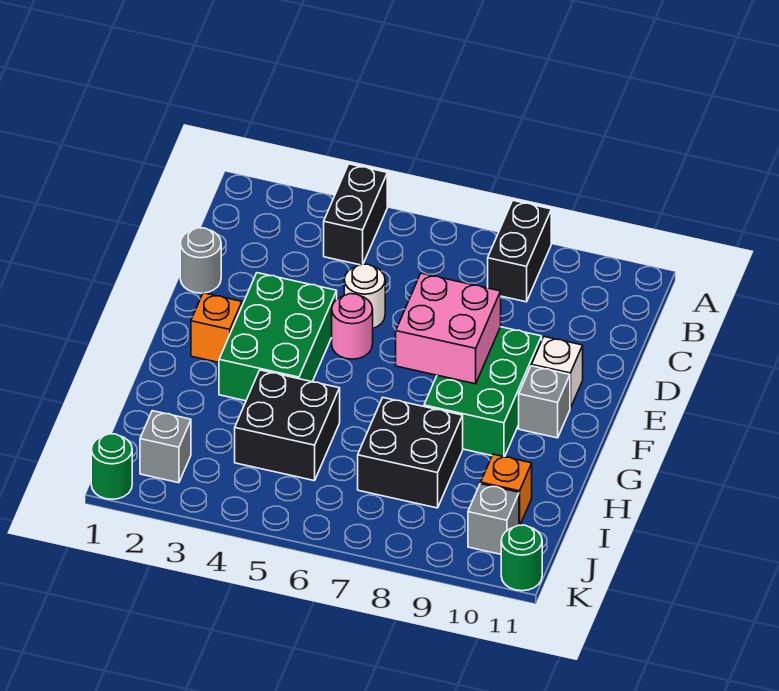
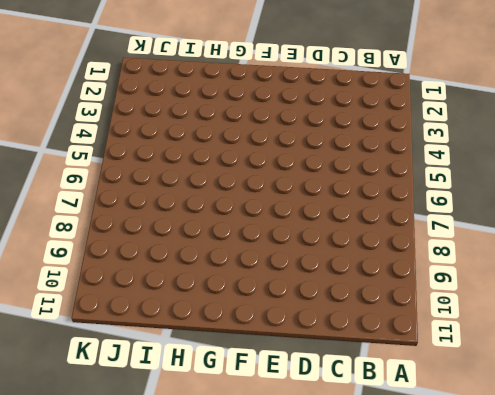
none -> black brick A4:B4 level 1
none -> black brick A8:B8 level 1
none -> grey round brick D1 level 1

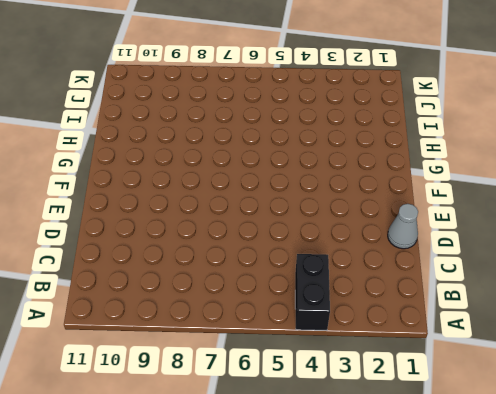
grey cone D1 level 1 -> grey round brick D1 level 1
none -> black brick A8:B8 level 1
none -> white round brick D5 level 1
none -> green brick E3:G4 level 1

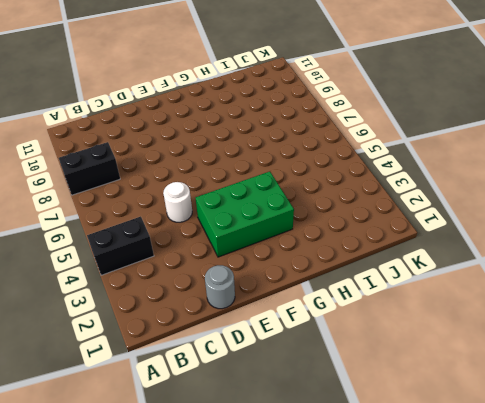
none -> pink round brick E5 level 1
none -> green brick E8:G9 level 1
none -> white brick E10 level 1

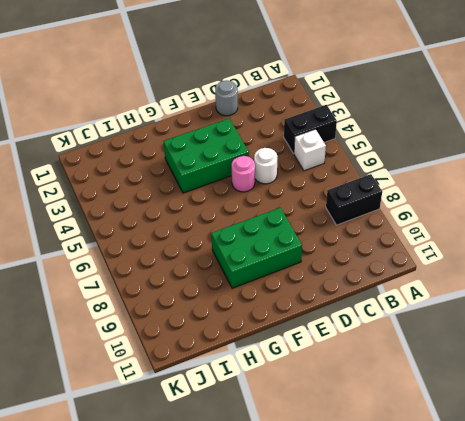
white brick B5 level 1 -> white brick E10 level 1
none -> orange brick F2 level 1
none -> grey brick F10 level 1
none -> black brick H4:I5 level 1

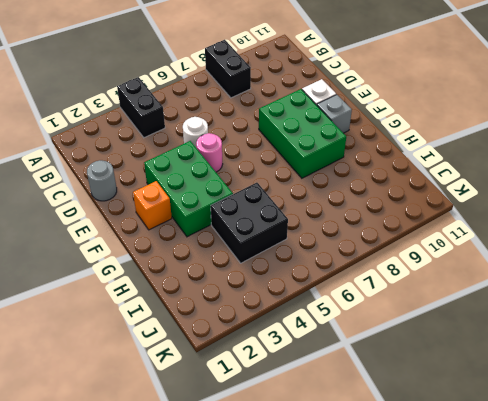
none -> black brick H7:I8 level 1
none -> orange brick I10 level 1
none -> grey brick J2 level 1

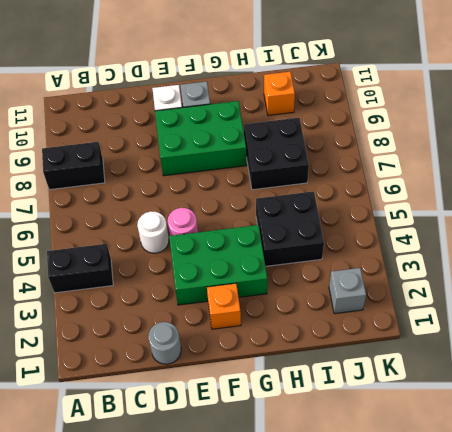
none -> grey brick J10 level 1
none -> green round brick K1 level 1
none -> green round brick K11 level 1

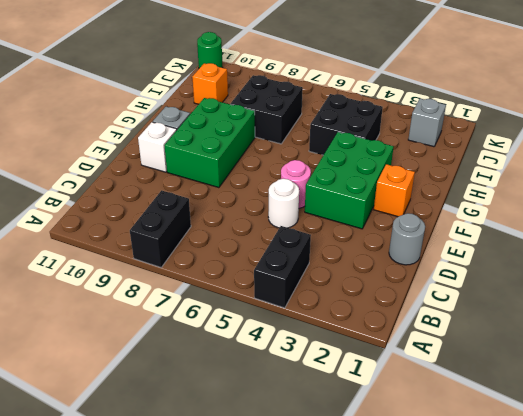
none -> grey brick J10 level 1
none -> green round brick K1 level 1
none -> pink brick E7:F8 level 2

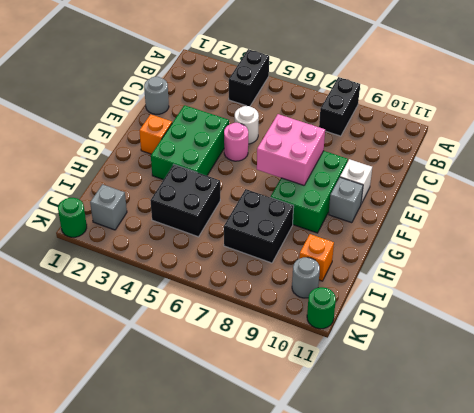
grey round brick J10 level 1 -> grey brick J10 level 1

